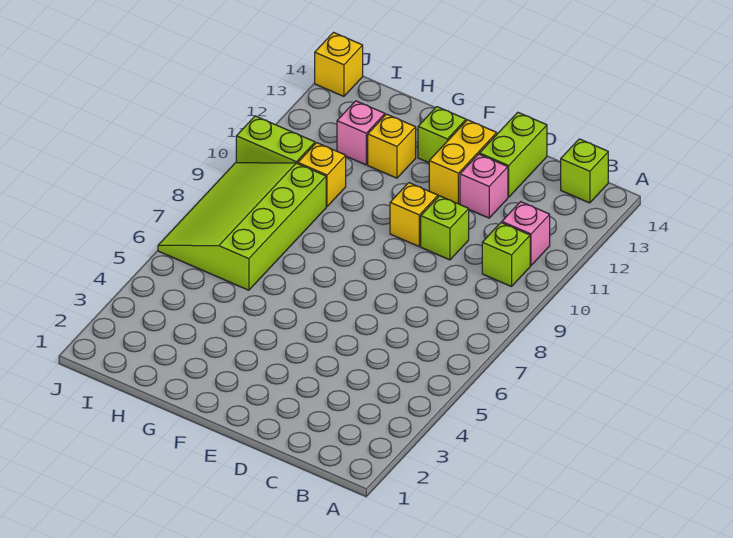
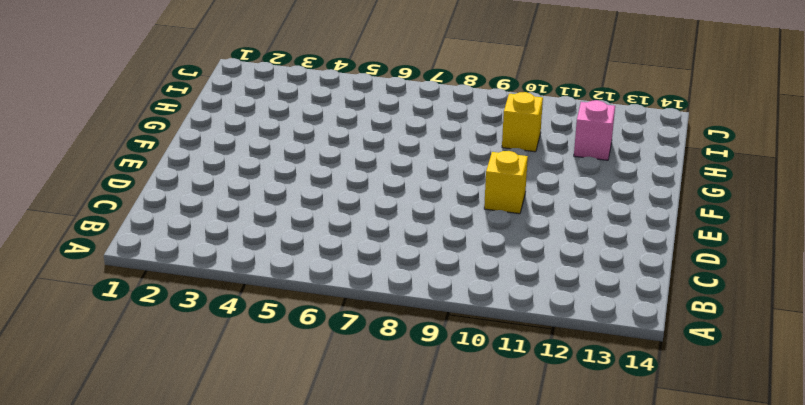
none -> lime brick B10 level 1
none -> pink brick B11 level 1
none -> lime brick B14 level 1

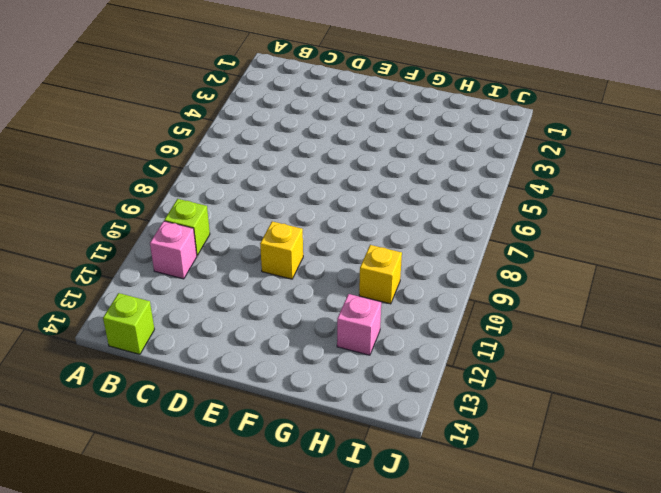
none -> lime brick D10 level 1
none -> pink brick D12 level 1
none -> lime brick D13:D14 level 1

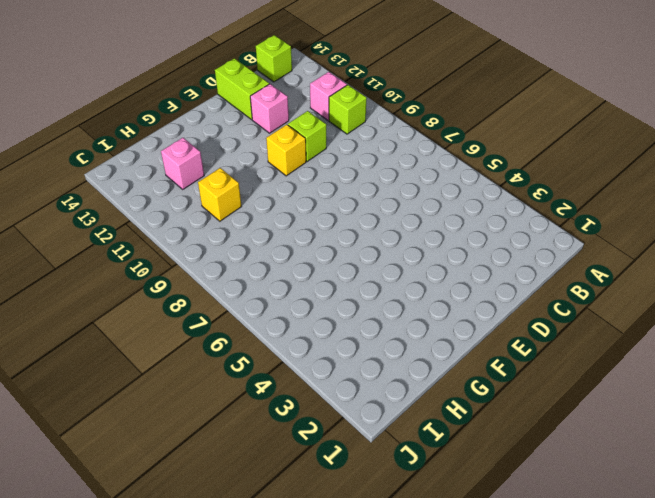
none -> yellow brick E12:E13 level 1
none -> lime brick F13 level 1
none -> yellow brick G12 level 1

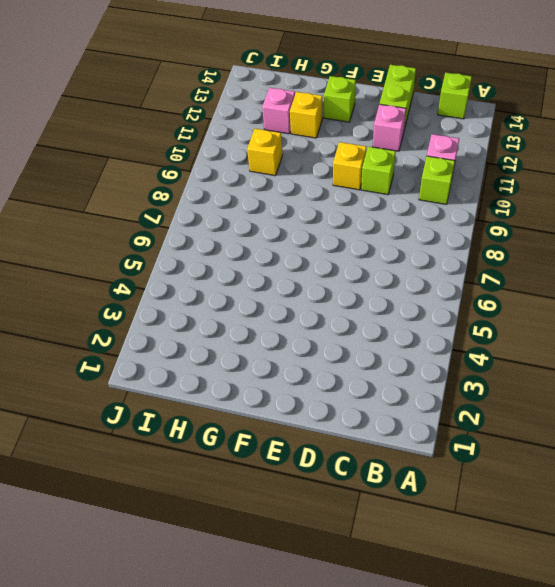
none -> yellow brick E12:E13 level 1
none -> lime slope H6:J9 level 1 top H
none -> lime brick I10:J10 level 1

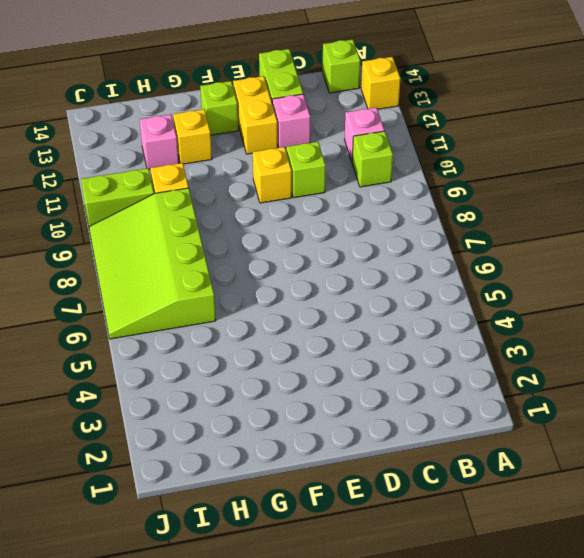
yellow brick A13 level 1 -> yellow brick J14 level 1

